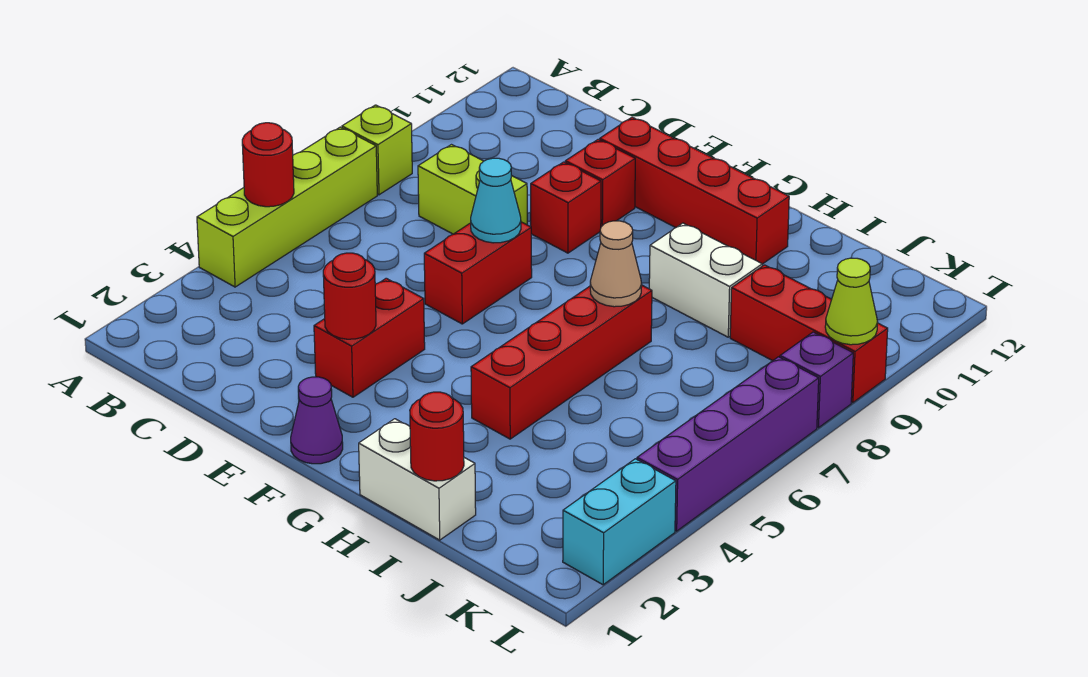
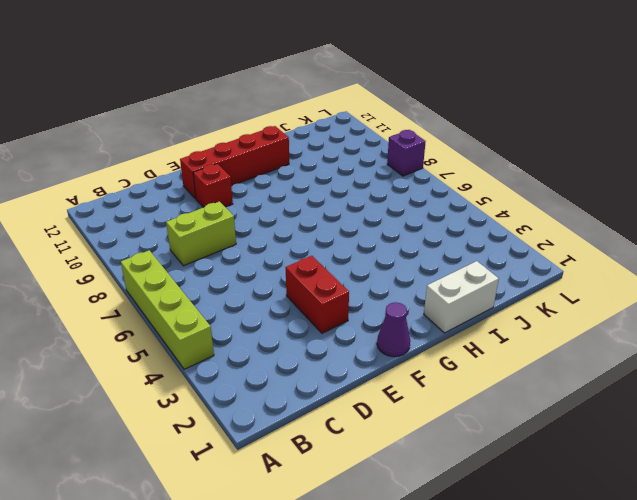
none -> lime brick A8 level 1
none -> red brick E6:E7 level 1
none -> red brick E9 level 1

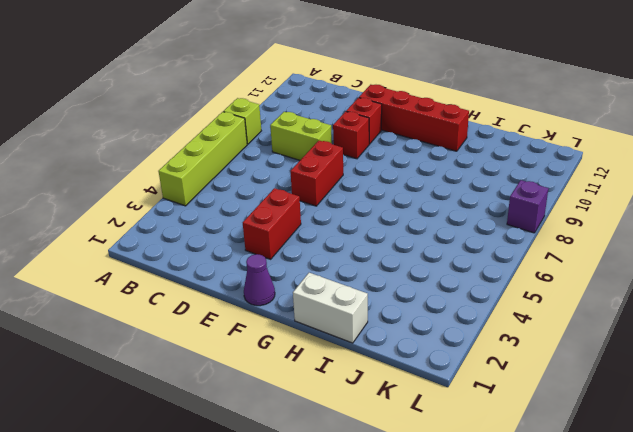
none -> red brick H4:H7 level 1
none -> white brick H9:I9 level 1
none -> red brick J9:L9 level 1

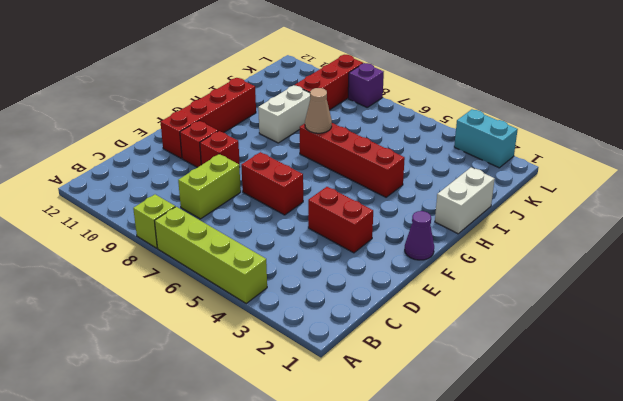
none -> purple brick L4:L7 level 1
none -> red round brick A5 level 2
none -> red round brick E3 level 2

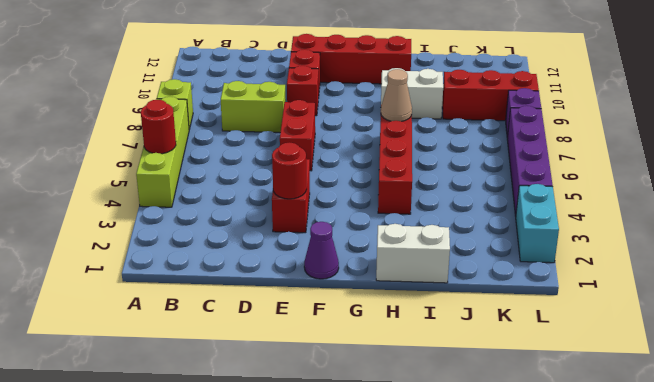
none -> cyan cone E7 level 2
none -> red round brick I1 level 2
none -> lime cone L9 level 2

